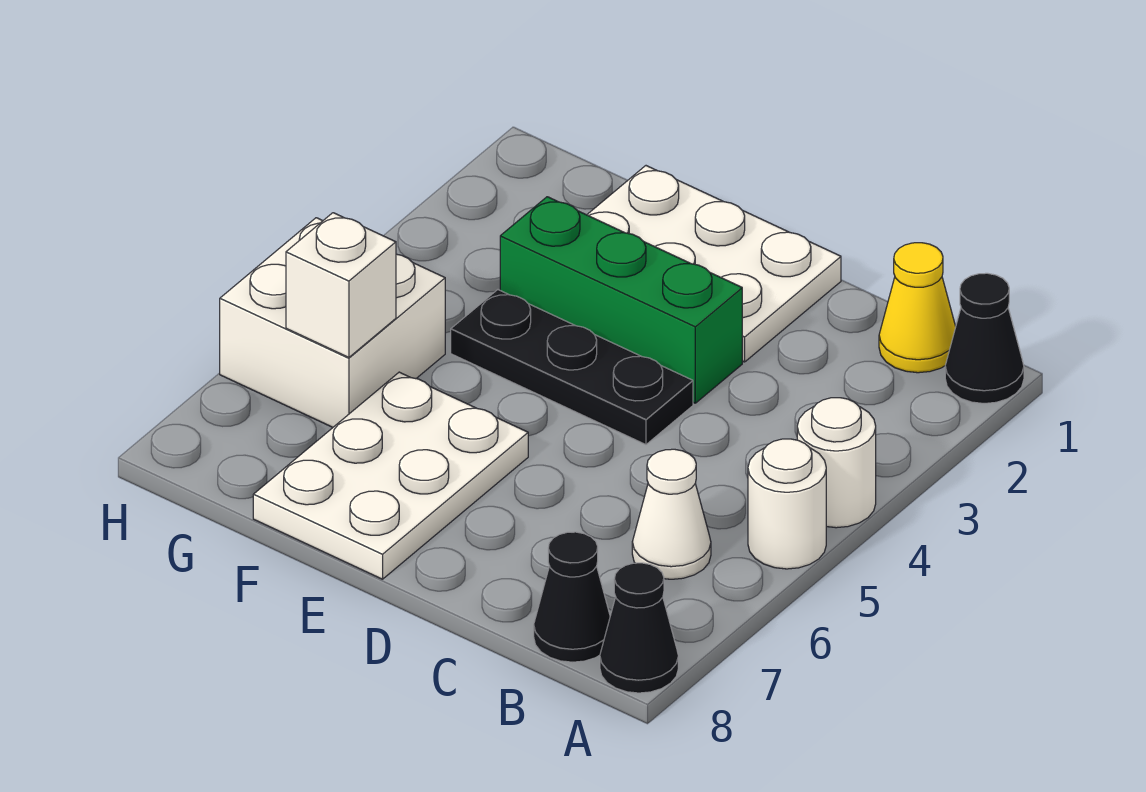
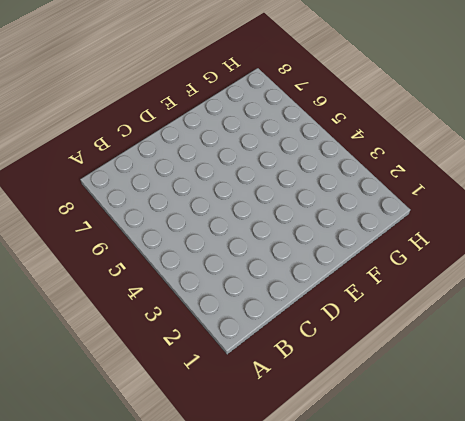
none -> black cone A1 level 1
none -> white round brick A4 level 1
none -> white round brick A5 level 1

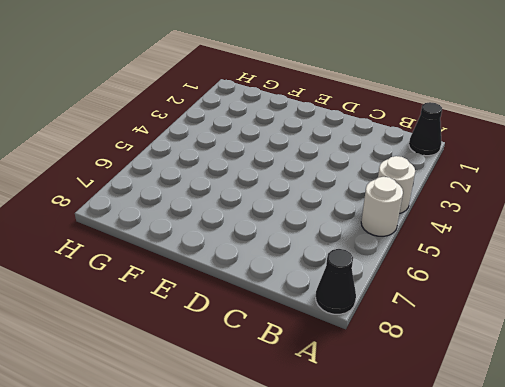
none -> yellow cone B1 level 1
none -> white cone B6 level 1
none -> black cone B8 level 1

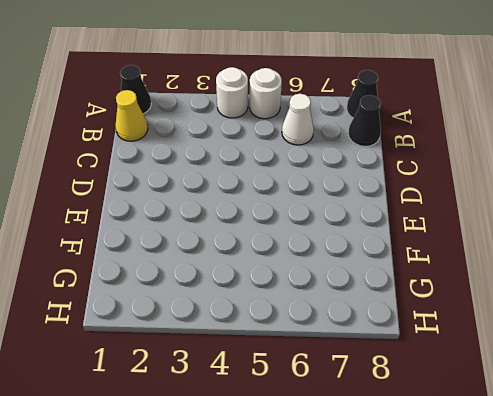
none -> white plate D1:F2 level 1
none -> green brick D3:F3 level 1
none -> black plate D4:F4 level 1

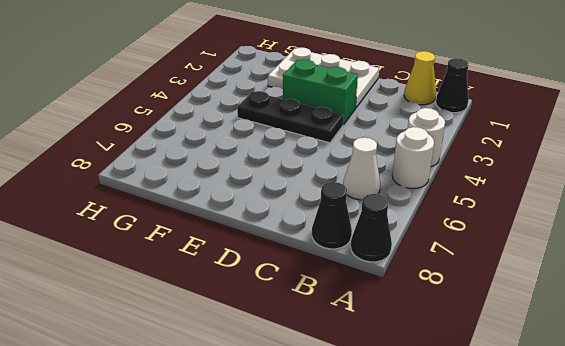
green brick D3:E3 level 1 -> green brick D3:F3 level 1
none -> white plate E6:F8 level 1
none -> white brick G5:H6 level 1
none -> white brick G6 level 2

